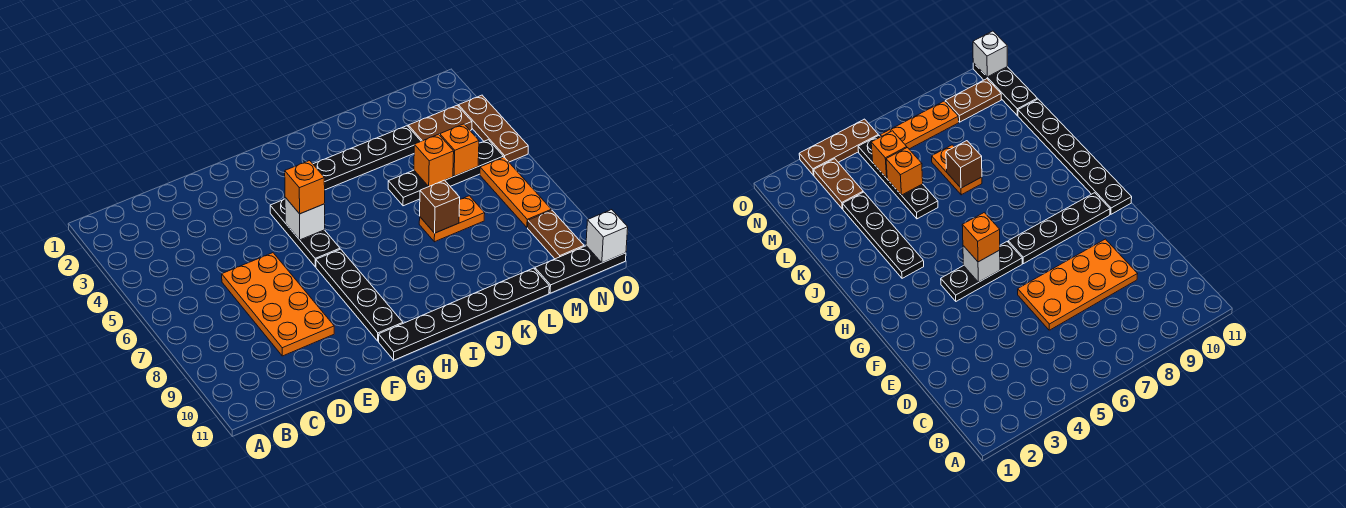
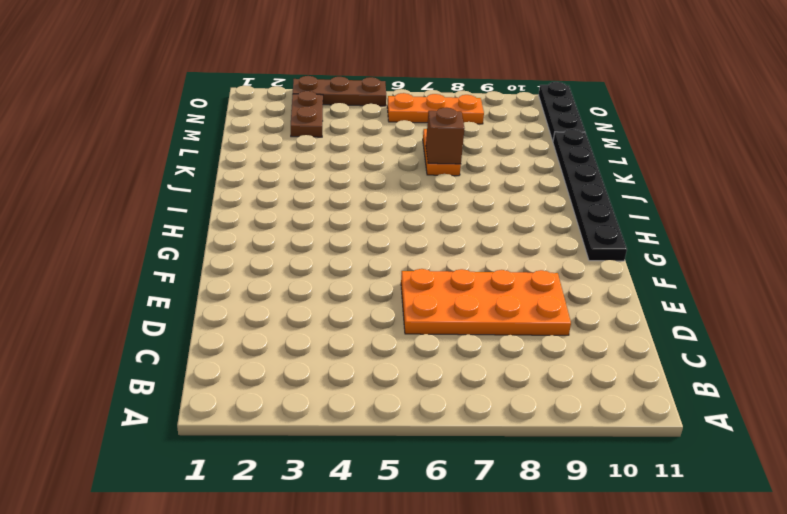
none -> black plate G4:G6 level 1
none -> black plate G7:G10 level 1
none -> black plate I3:L3 level 1

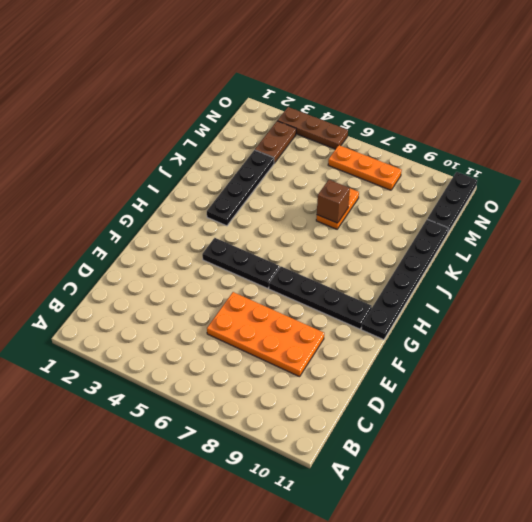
none -> black plate K5:N5 level 1
none -> brown plate N9:N10 level 1
none -> white brick G5 level 2

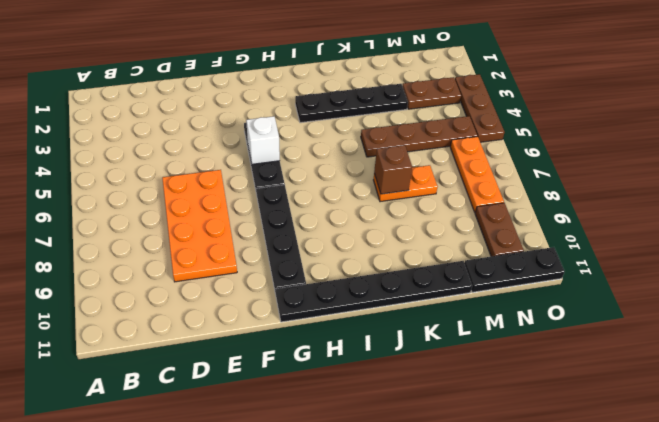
brown plate K5:N5 level 1 -> black plate K5:N5 level 1
none -> orange brick L5 level 2
none -> orange brick M5 level 2
none -> white brick O11 level 2

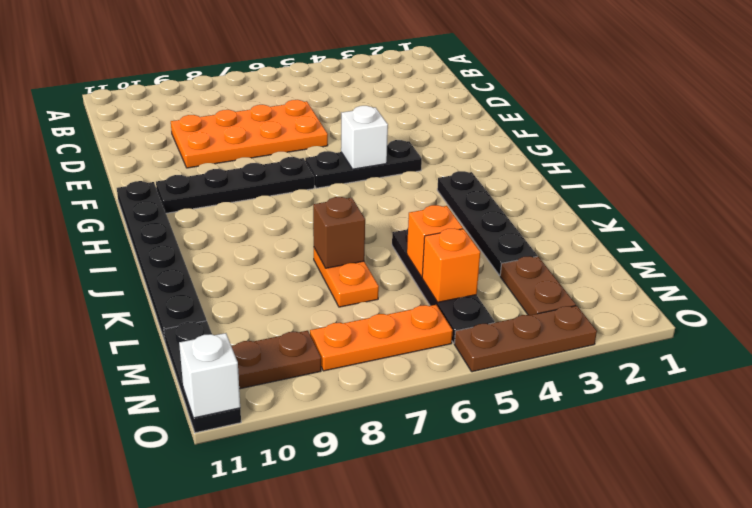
none -> orange brick G5 level 3

